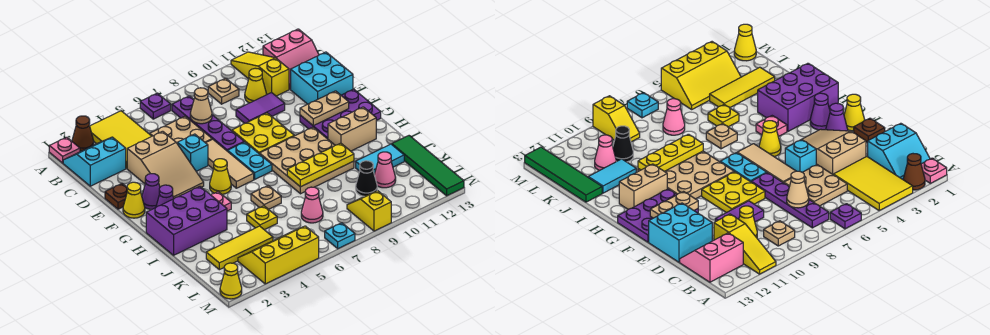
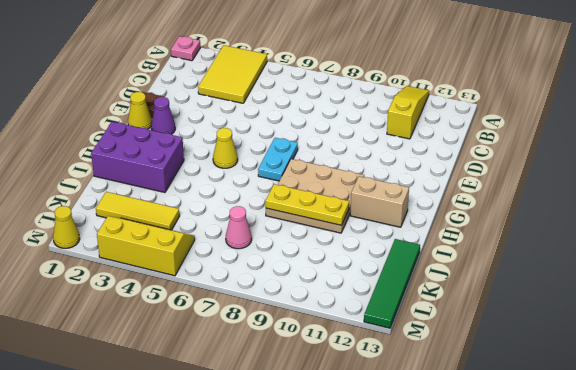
none -> brown cone A2 level 1
none -> purple plate A6 level 1
none -> cyan slope B1:C2 level 1 top C
none -> purple plate B7:E7 level 1

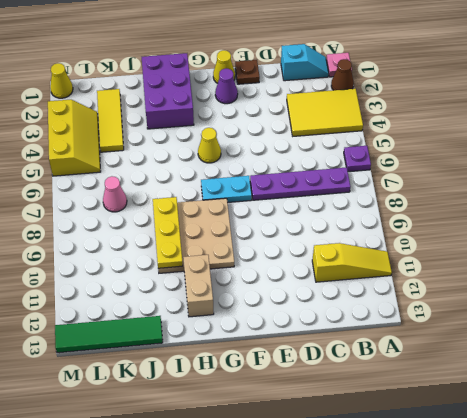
cyan slope B1:C1 level 1 top C -> cyan slope B1:C2 level 1 top C
none -> tan plate B9 level 1
none -> pink slope B12:C13 level 1 top B
none -> tan plate C5:D6 level 1
none -> yellow cone C10 level 1

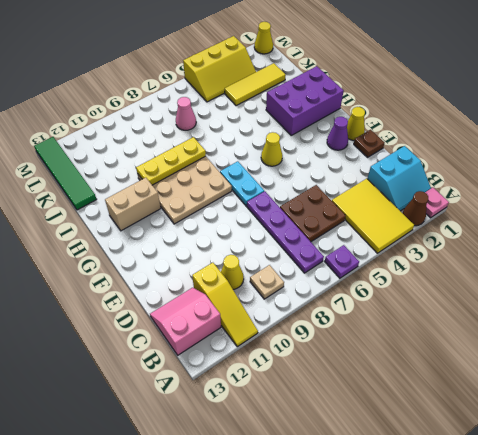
brown plate C5:D6 level 1 -> tan plate C5:D6 level 1
none -> tan slope D3:F4 level 1 top D
none -> purple tile D9:D10 level 1
none -> cyan brick D12:E13 level 1
none -> cyan brick E5 level 1

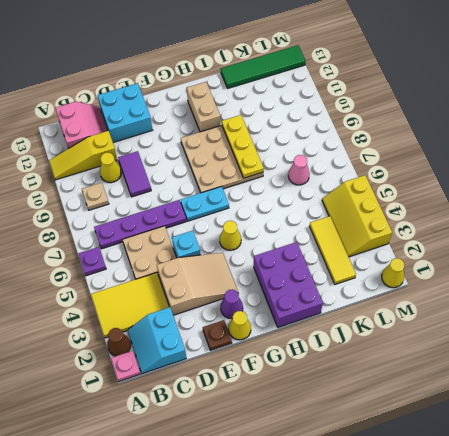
none -> tan tile E6:G6 level 1
none -> yellow plate E8:F9 level 1
none -> purple plate F11:G13 level 1
none -> purple cone G2 level 1

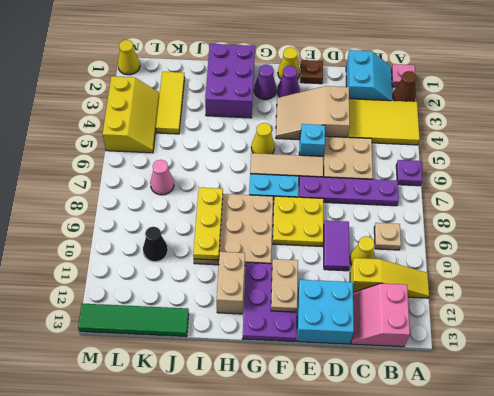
none -> pink plate H4 level 1
none -> tan plate I6 level 1
none -> yellow plate J5 level 1
none -> cyan tile J11:J12 level 1

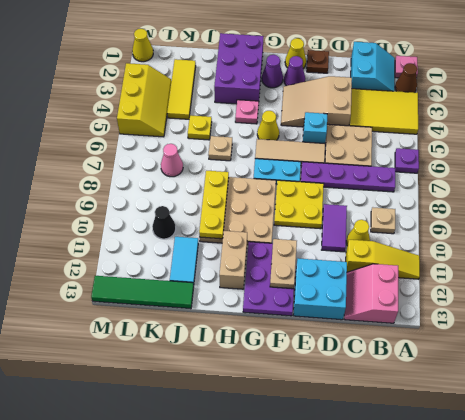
none -> pink cone K11 level 1
none -> yellow slope L9:M9 level 1 top M
none -> cyan plate M7 level 1
none -> tan cone C7 level 2

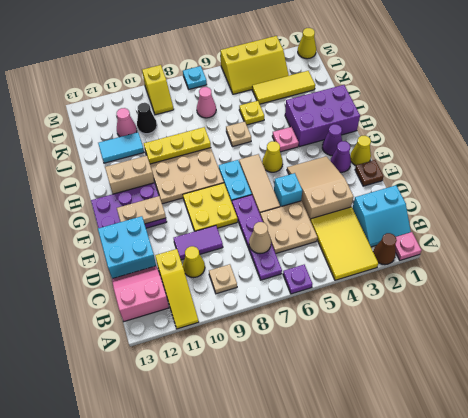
none -> green tile J13:M13 level 1

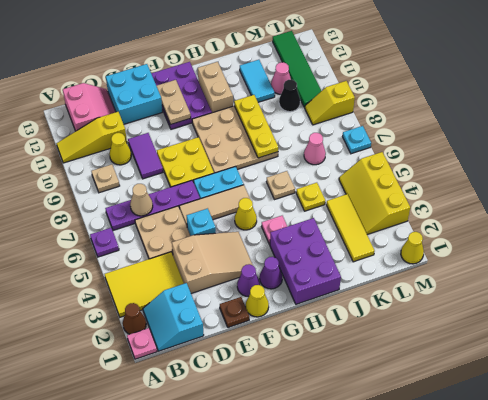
green tile L10:L13 level 1 -> green tile J13:M13 level 1

